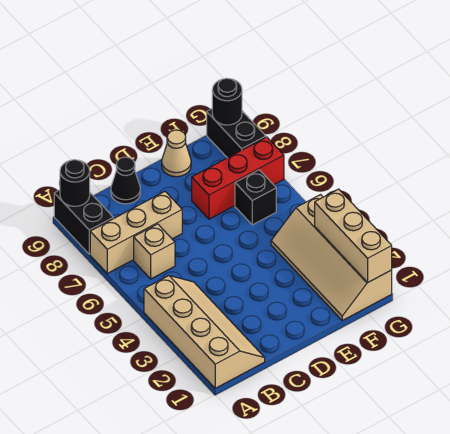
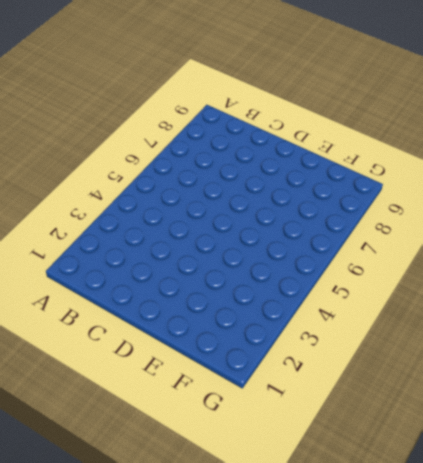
none -> tan slope A1:B4 level 1 top A
none -> tan brick A7:C7 level 1
none -> black brick A8:A9 level 1

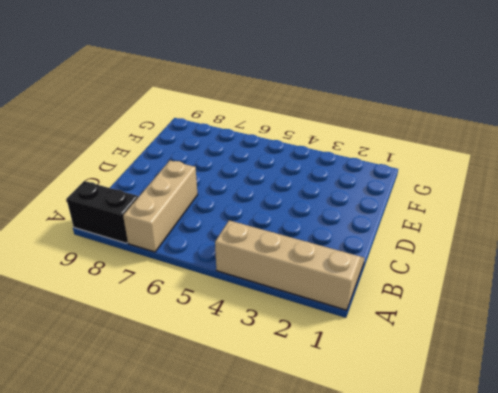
none -> tan brick B6 level 1
none -> black cone C9 level 1
none -> red brick E7:G7 level 1

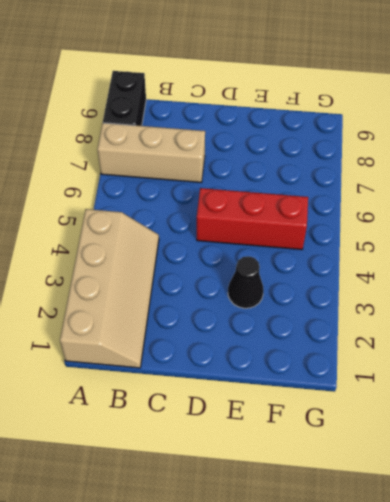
red brick D5:F5 level 1 -> red brick E7:G7 level 1
black cone E3 level 1 -> black cone C9 level 1
none -> tan brick B6 level 1
none -> tan cone E9 level 1
none -> tan slope F1:G4 level 1 top G

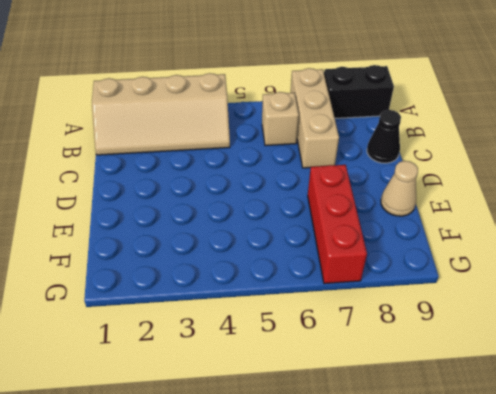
none -> tan slope F1:G4 level 1 top G
none -> black brick F6 level 1
none -> black brick G8:G9 level 1

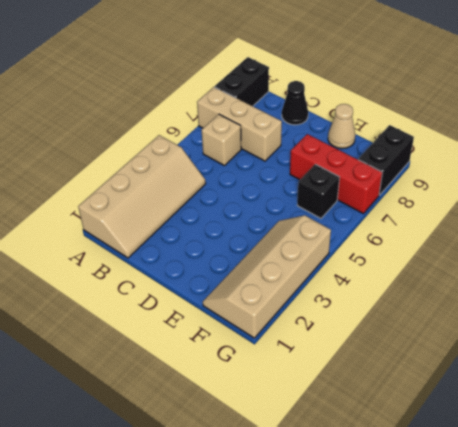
none -> black round brick A9 level 2
none -> tan brick G1:G3 level 2
none -> black round brick G9 level 2

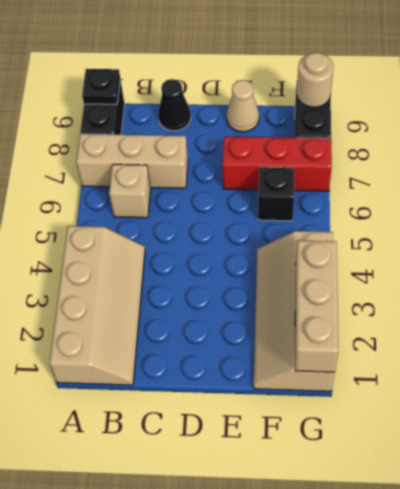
black plate A9 level 2 -> black round brick A9 level 2
tan round brick G9 level 2 -> black round brick G9 level 2

